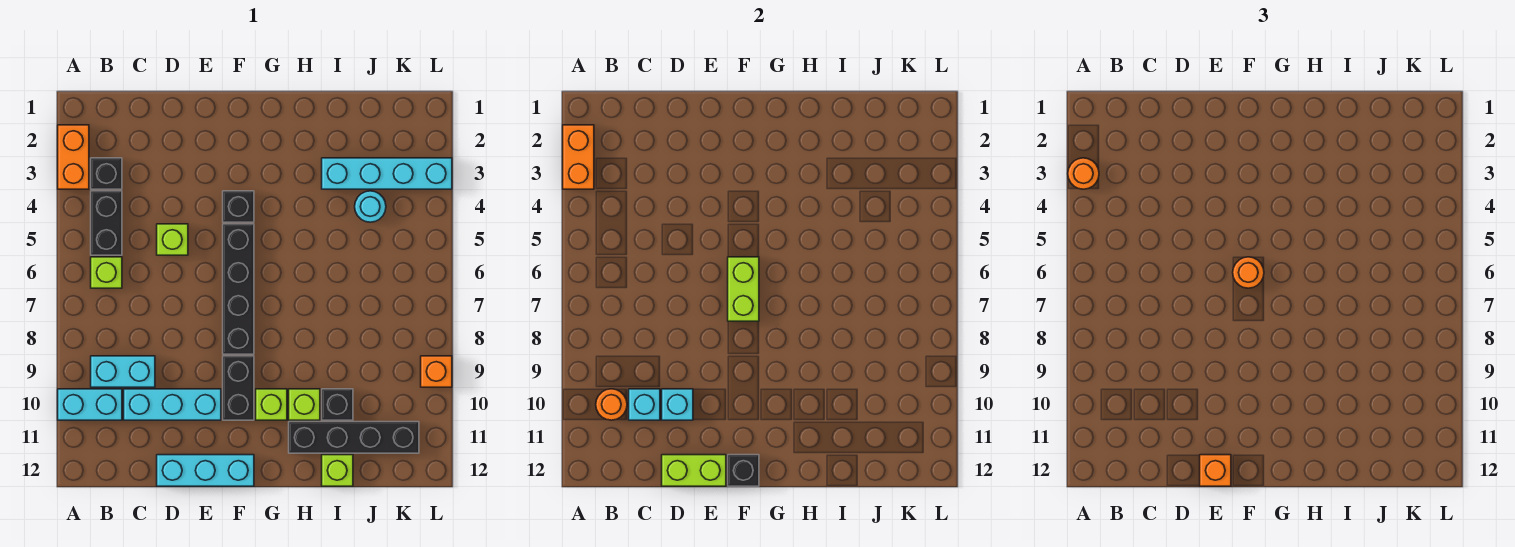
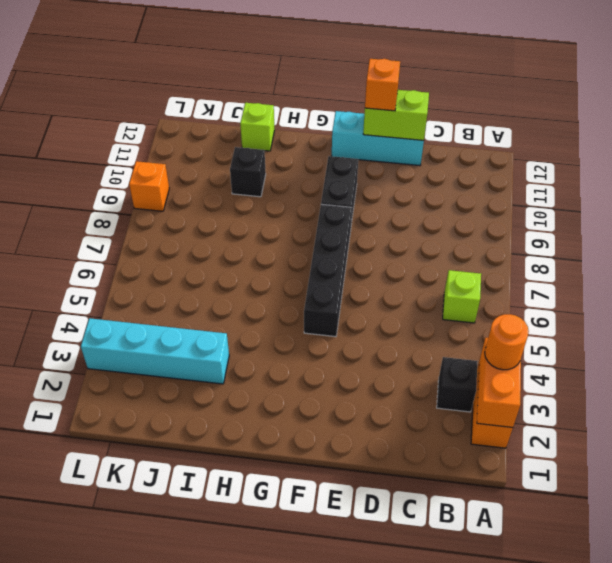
none -> cyan brick A10:B10 level 1
none -> black brick B4:B5 level 1
none -> cyan brick B9:C9 level 1
none -> cyan brick C10:E10 level 1

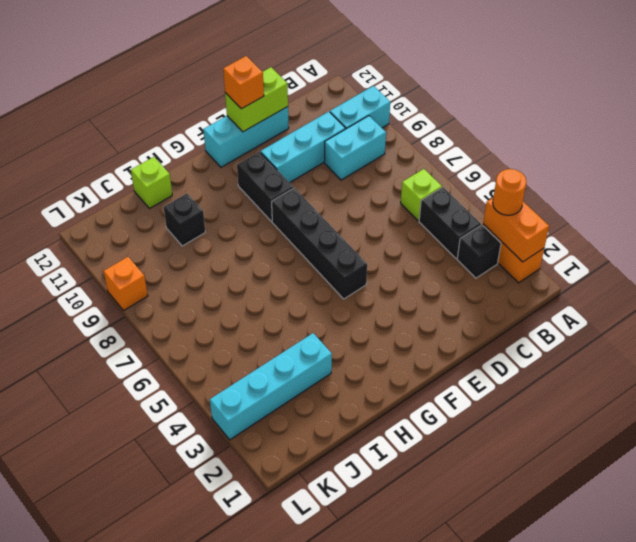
none -> lime brick D5 level 1
none -> black brick F4 level 1
none -> lime brick G10 level 1
none -> lime brick H10 level 1

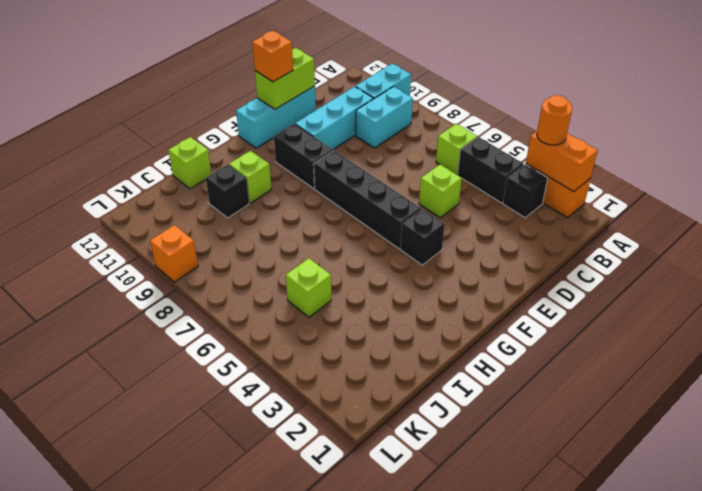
lime brick J5 level 1 -> lime brick G10 level 1
none -> black brick H11:K11 level 1
none -> cyan brick I3:L3 level 1
none -> cyan round brick J4 level 1
none -> orange round brick B10 level 2

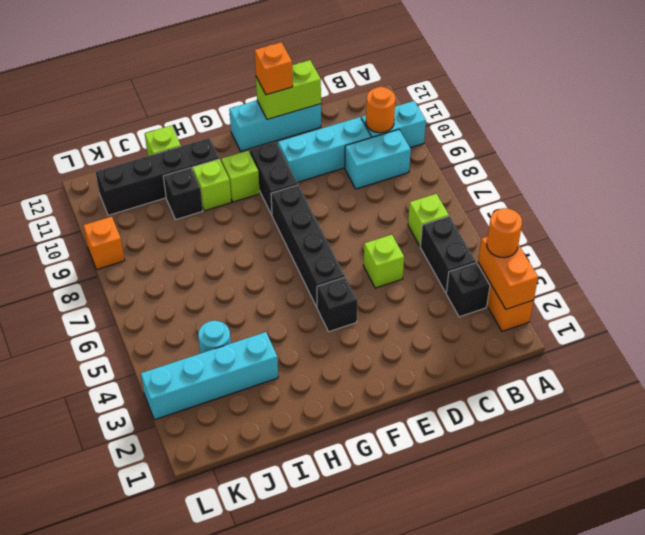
none -> cyan brick C10 level 2
none -> cyan brick D10 level 2
none -> lime brick F6:F7 level 2
none -> black brick F12 level 2

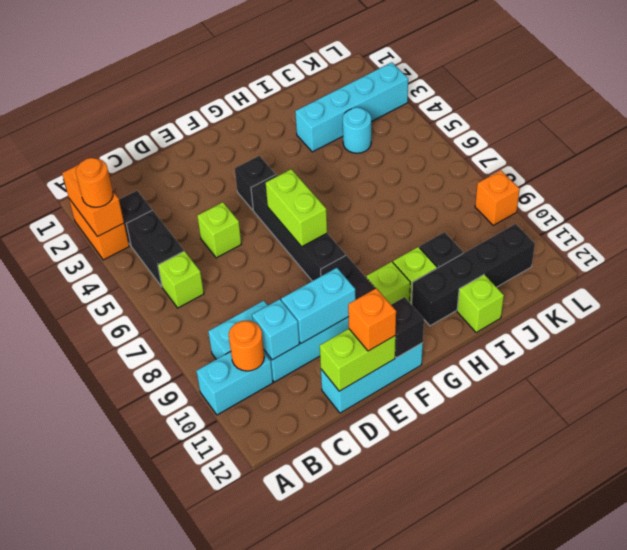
cyan brick D10:E10 level 2 -> cyan brick D10 level 2
none -> orange round brick F6 level 3

